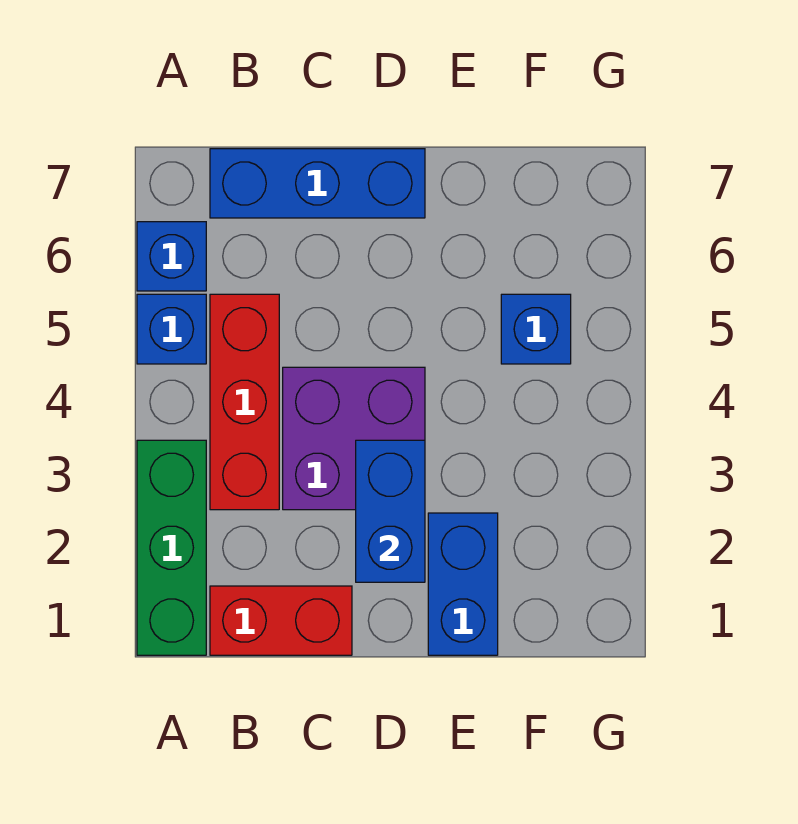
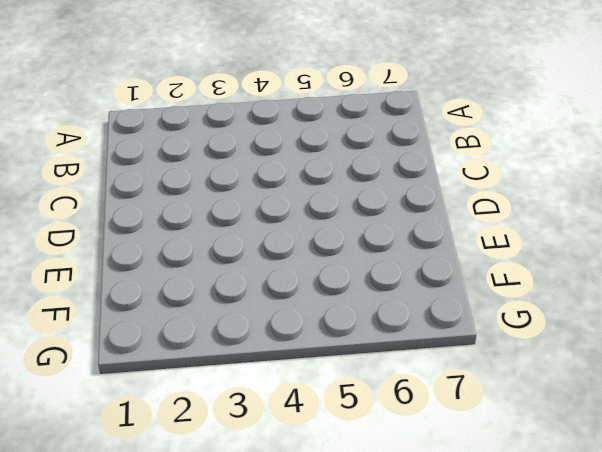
none -> green brick A1:A3 level 1
none -> blue brick A5 level 1

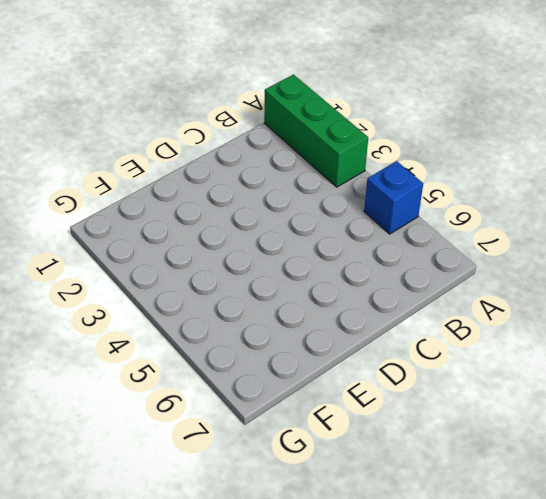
none -> blue brick A6 level 1
none -> red brick B1:C1 level 1

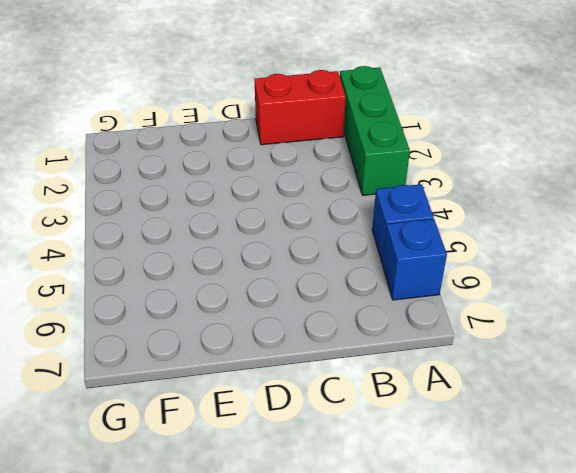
none -> red brick B3:B5 level 1
none -> blue brick B7:D7 level 1

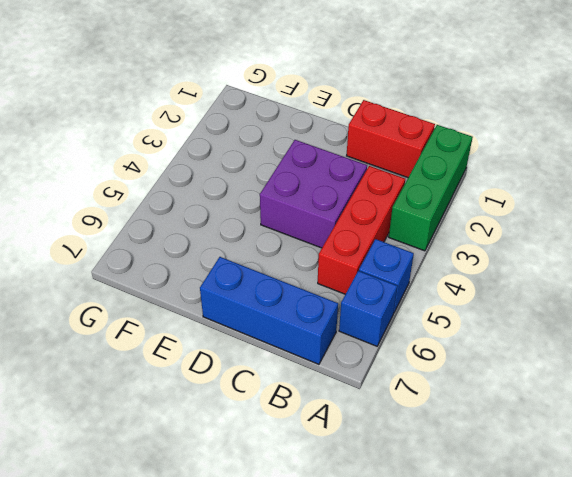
none -> blue brick E1:E2 level 1
none -> blue brick F5 level 1

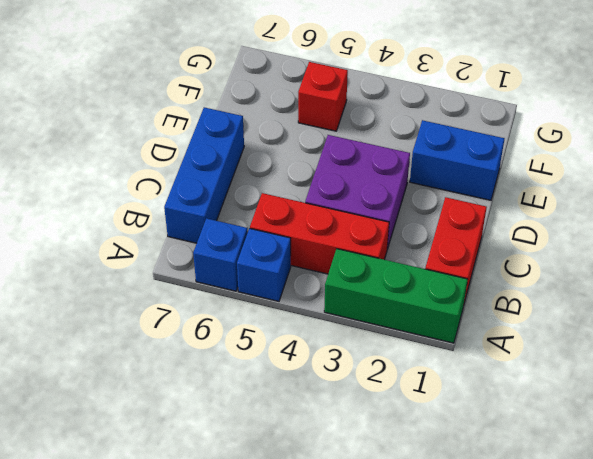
red brick F5 level 1 -> blue brick F5 level 1
none -> blue brick D2:D3 level 2

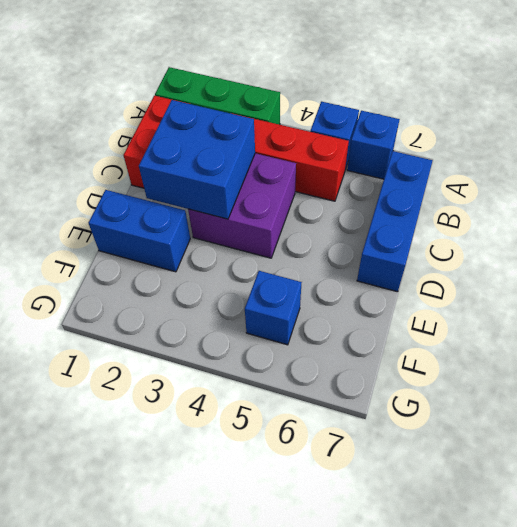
blue brick C2:D3 level 2 -> blue brick D2:D3 level 2

